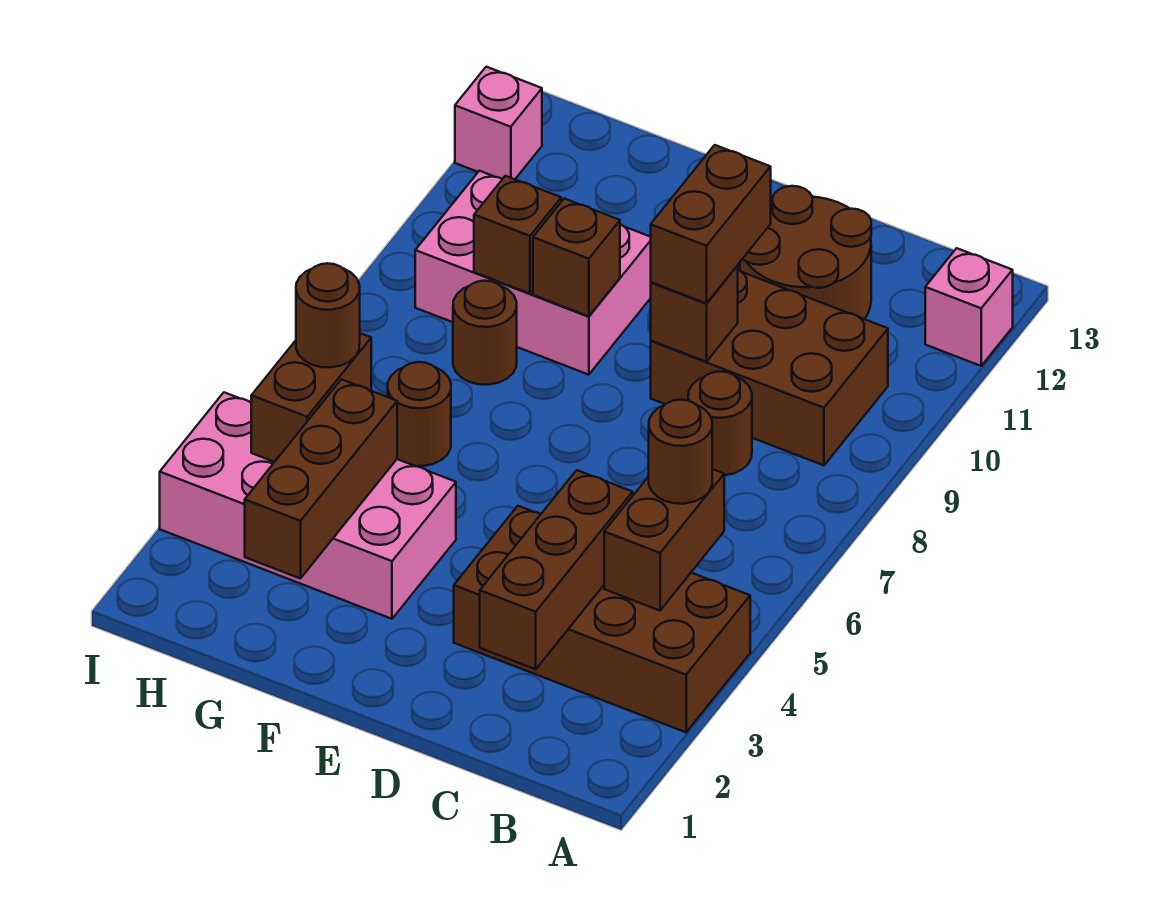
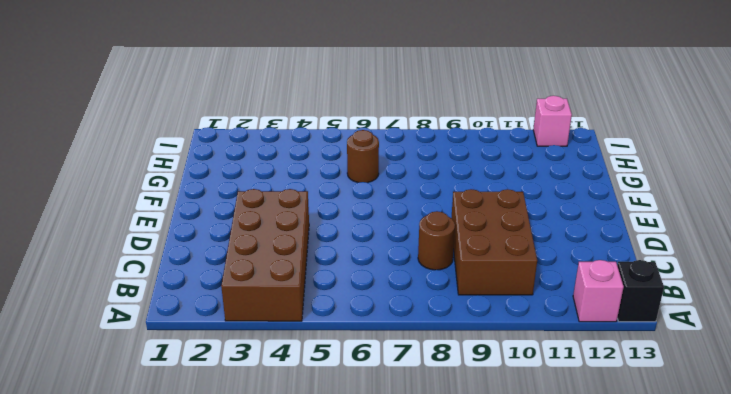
black brick A13 level 1 -> none
none -> brown round brick C11:D12 level 1
none -> pink brick F3:I4 level 1
none -> pink brick F9:H10 level 1

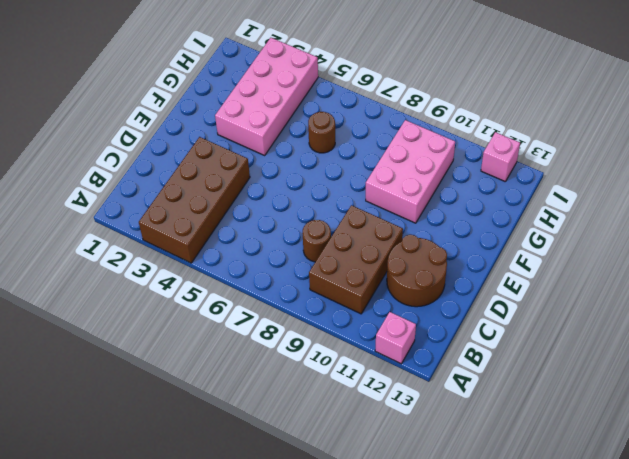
none -> brown round brick G8 level 1
none -> brown brick B4:B5 level 2
none -> brown brick C2:C4 level 2

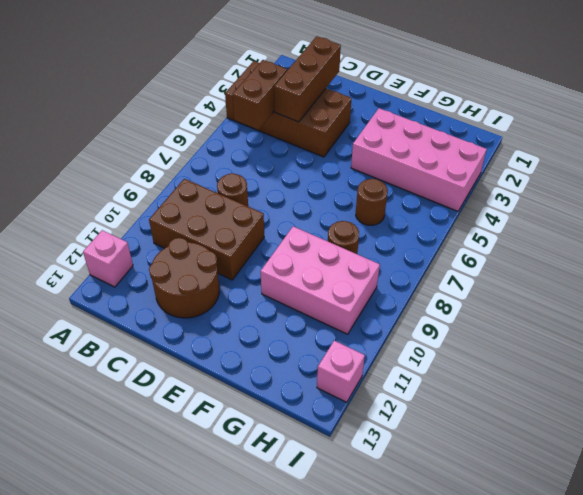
none -> brown brick D9 level 2
none -> brown brick F9 level 2
none -> brown brick G2:G4 level 2

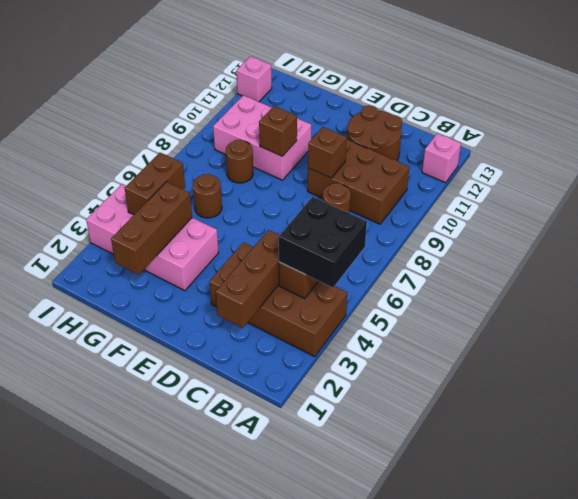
black brick A4:B5 level 3 -> brown round brick B5 level 3
none -> brown brick G9 level 2
none -> brown brick D9:D10 level 3
none -> brown round brick H5 level 3

